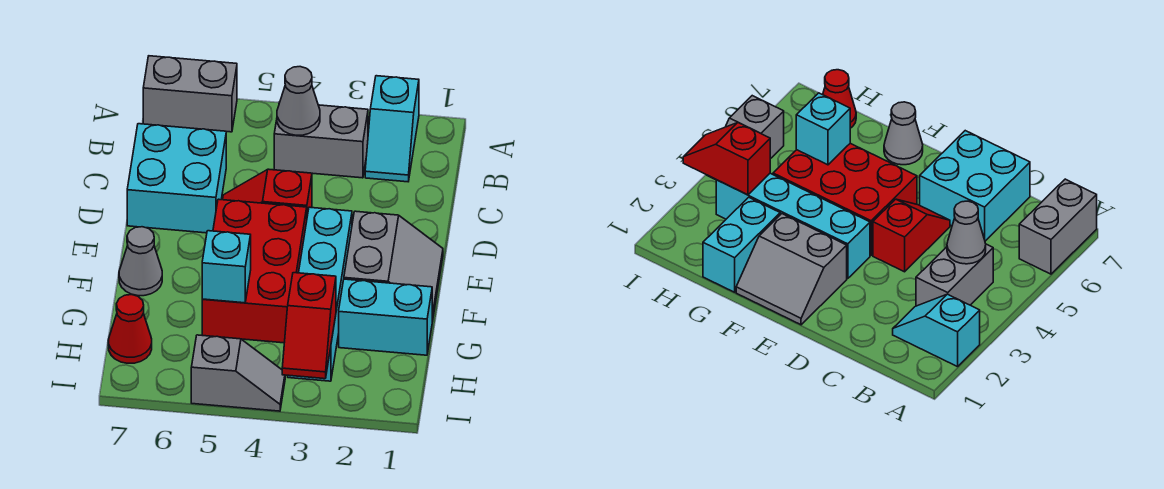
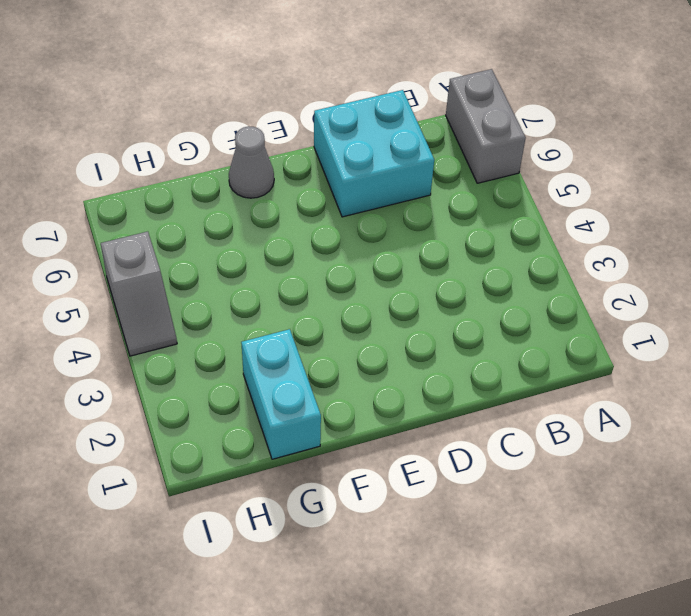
none -> cyan slope A2:B2 level 1 top A
none -> grey brick B3:B4 level 1
none -> red slope D4:D5 level 1 top 4

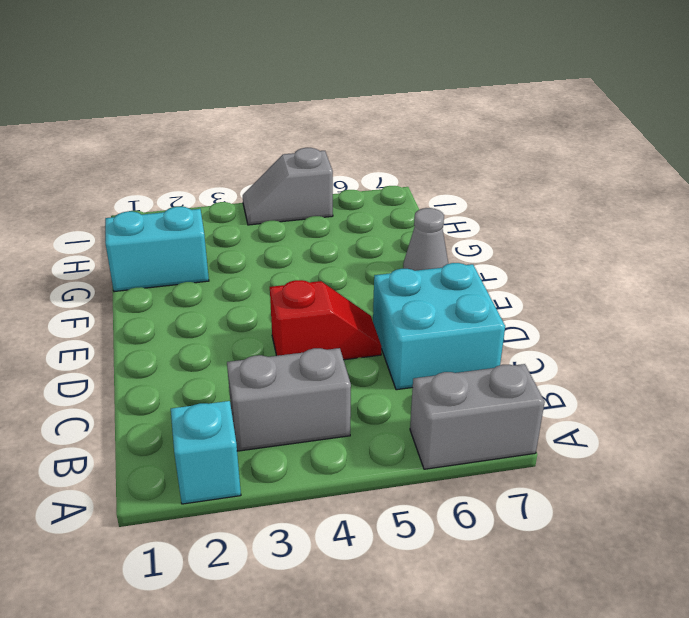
none -> grey slope E1:F2 level 1 top 2
none -> cyan brick E3:H3 level 1
none -> red brick E4:G5 level 1

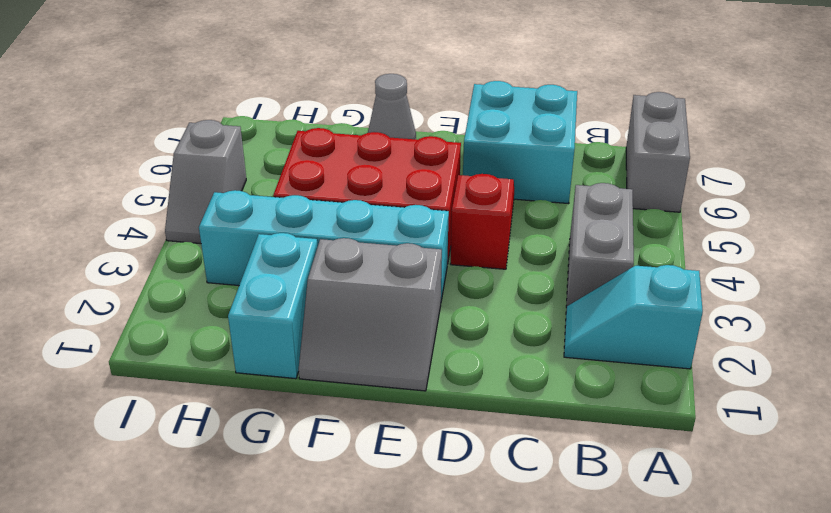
none -> red cone H7 level 1
none -> grey cone B4 level 2
none -> cyan brick G5 level 2

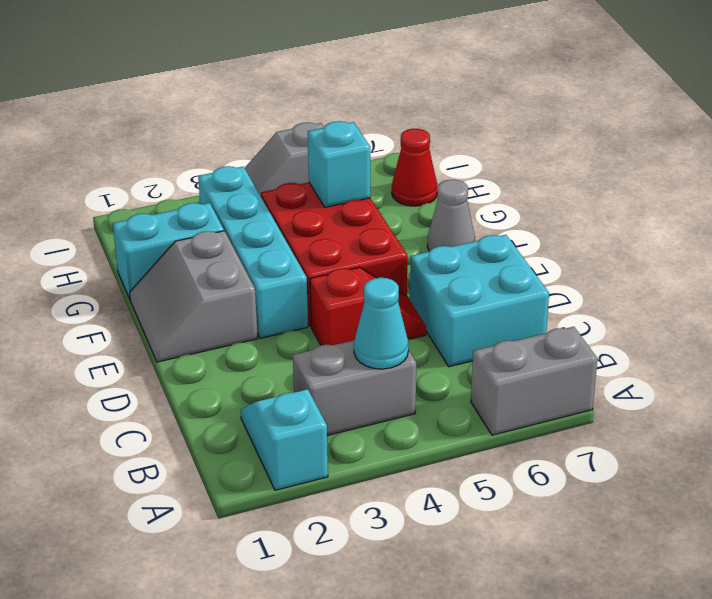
cyan cone B4 level 2 -> grey cone B4 level 2
none -> red slope H3:I3 level 2 top H

